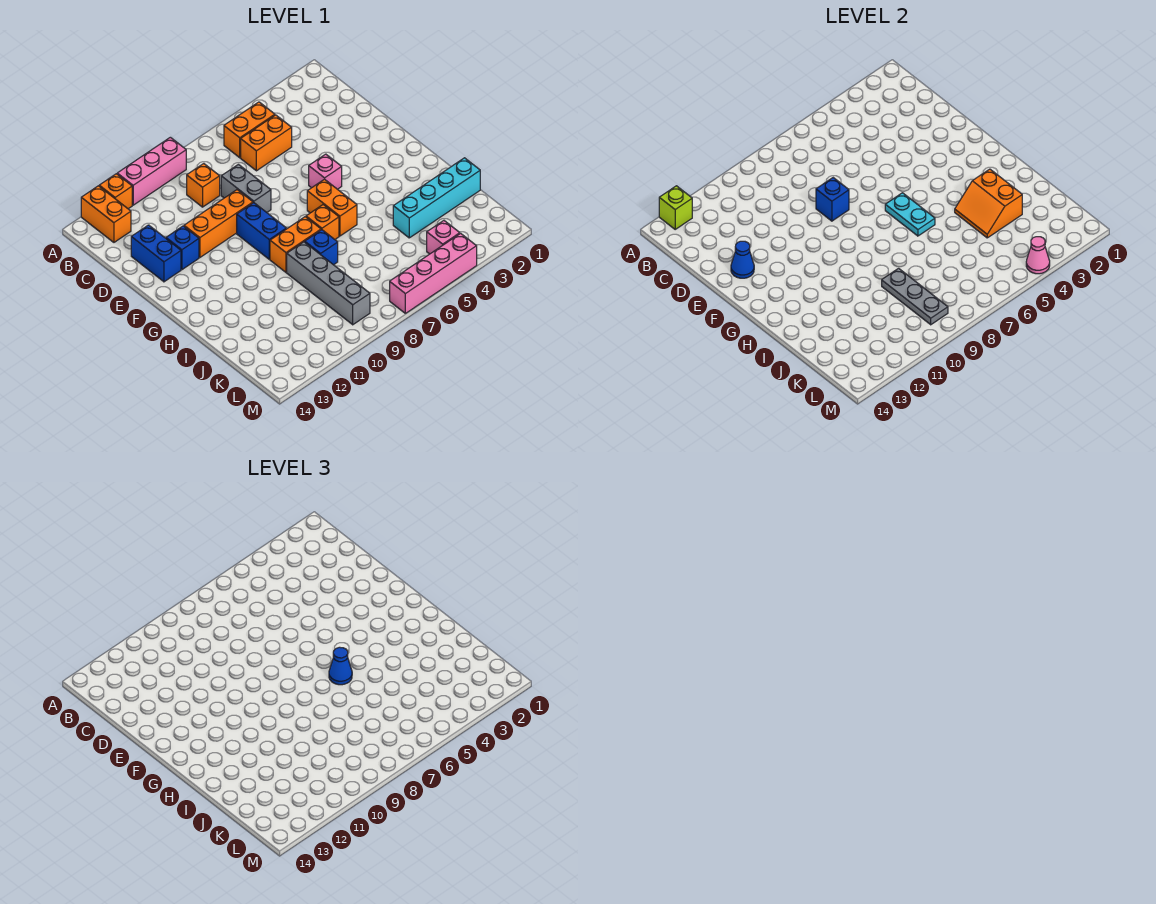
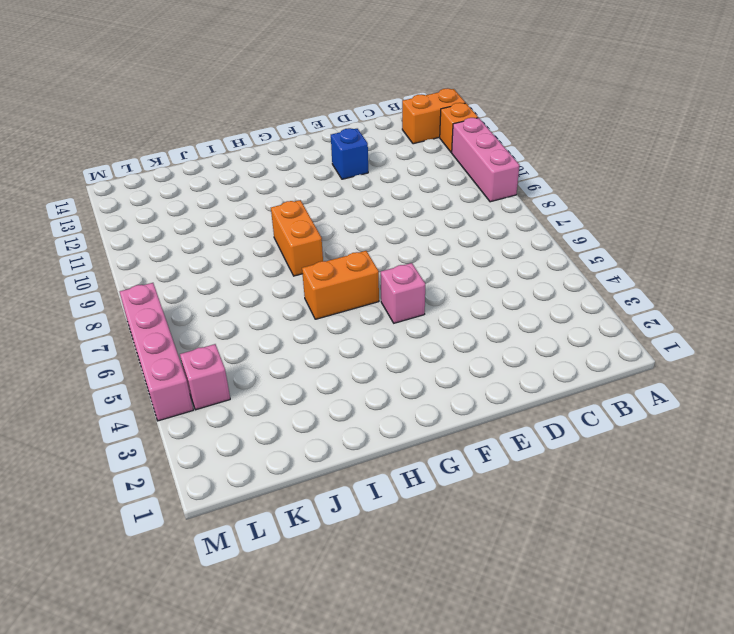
none -> orange brick B5:B6 level 1
none -> orange brick C5:C6 level 1
none -> orange brick C9 level 1

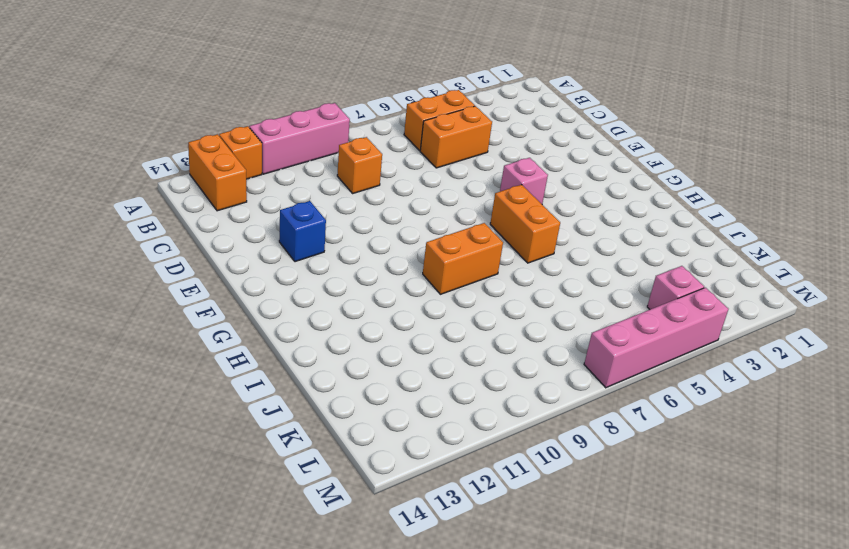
none -> grey brick D8:E8 level 1
none -> blue brick D13:E13 level 1
none -> orange brick E9:E11 level 1

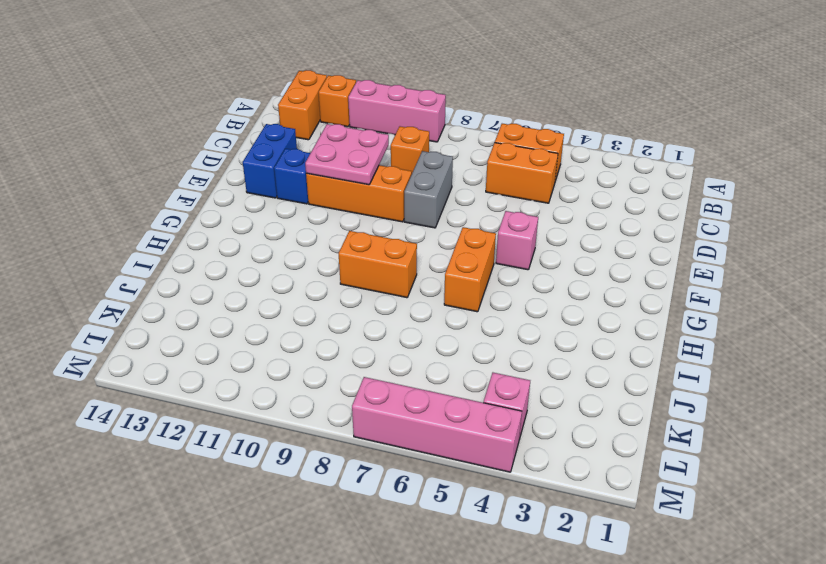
pink plate D10:E11 level 2 -> none
none -> blue brick F9:G9 level 1
none -> orange brick H7 level 1
none -> blue brick I8 level 1

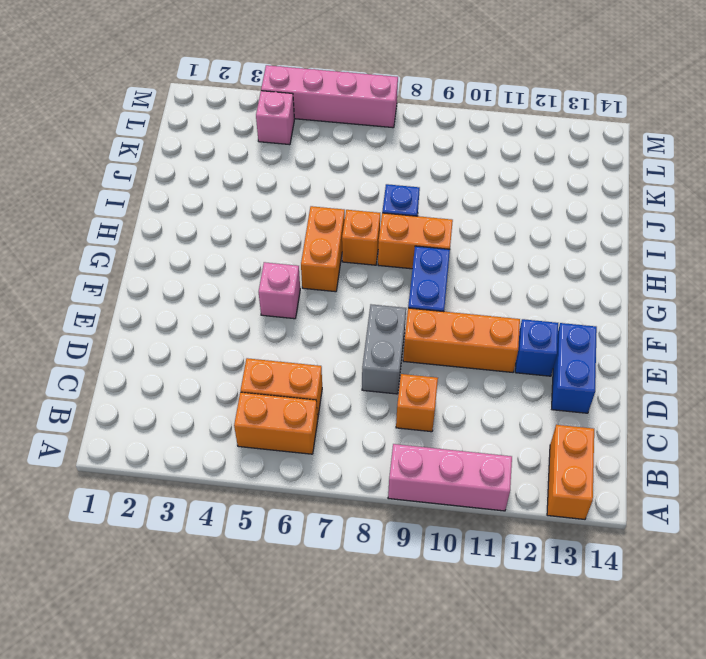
none -> orange brick A12 level 1
none -> grey brick I9:L9 level 1
none -> cyan brick J1:J4 level 1

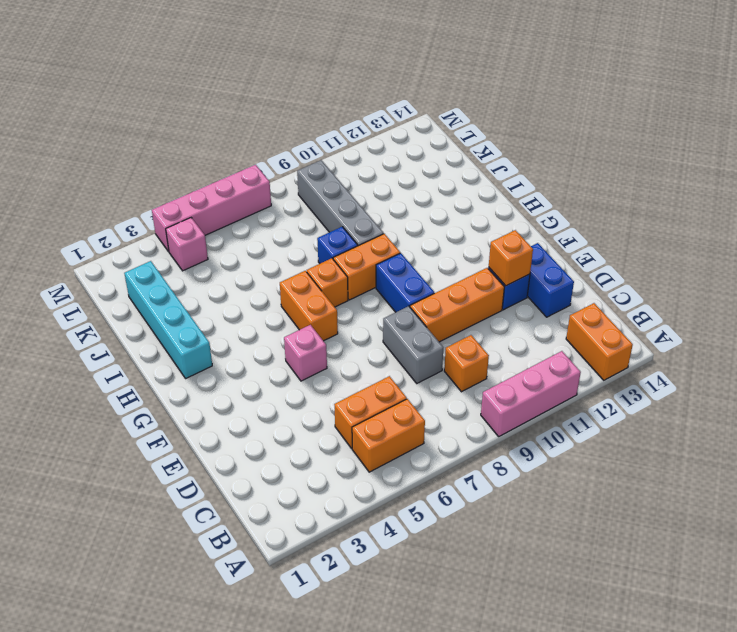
orange brick E12 level 2 -> orange brick A12 level 1
cyan brick H2:K2 level 1 -> cyan brick J1:J4 level 1
none -> lime brick A13 level 2
none -> blue brick E8 level 2
none -> blue cone E13 level 2

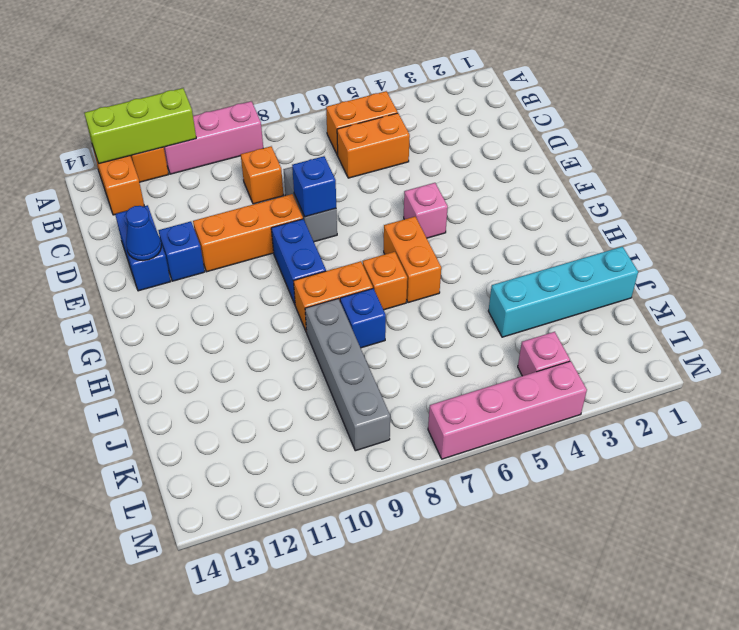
lime brick A11:A13 level 2 -> lime brick A13 level 2
none -> cyan plate G6:H6 level 2
none -> orange slope I3:J4 level 2 top 3
none -> grey plate J9:L9 level 2

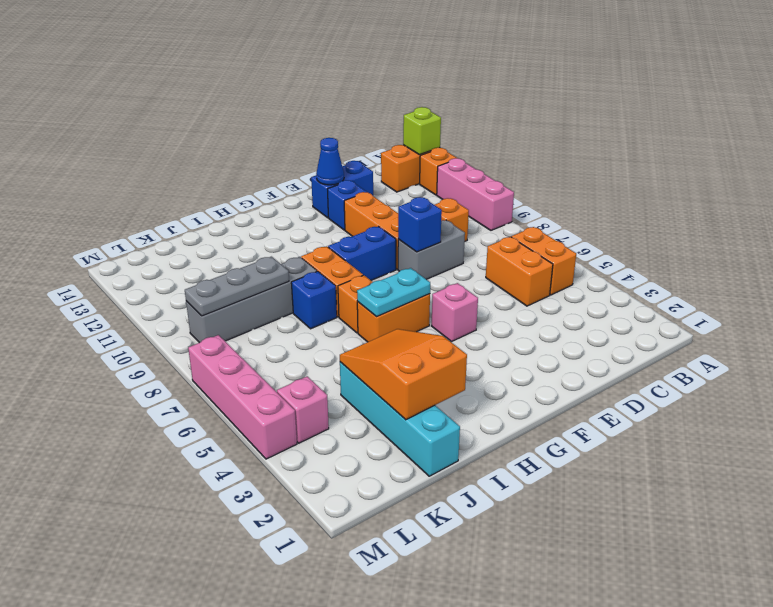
orange slope I2:J4 level 2 top 2 -> orange slope I3:J4 level 2 top 3
none -> pink cone M4 level 2
none -> blue cone H6 level 3

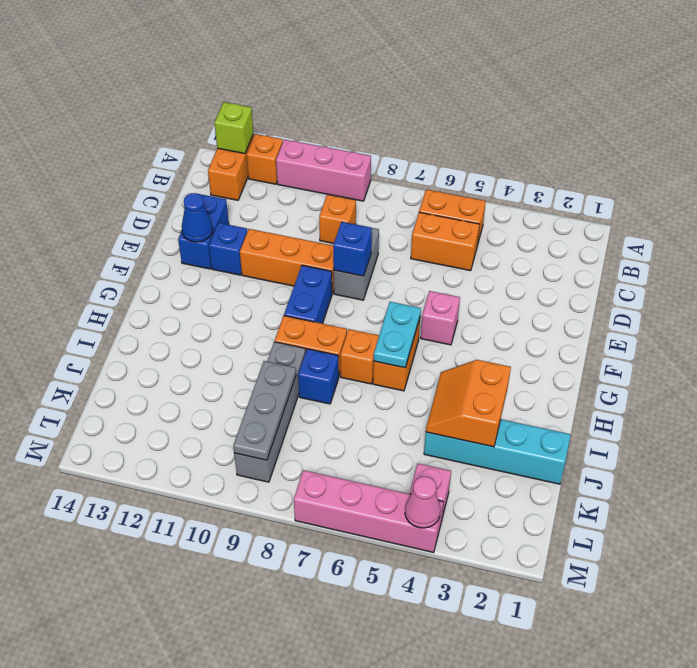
none -> blue cone H6 level 3

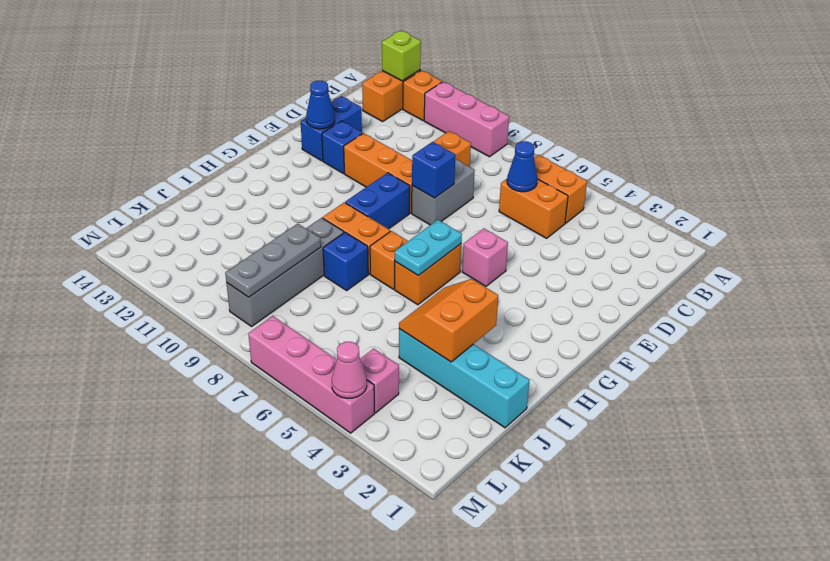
blue cone C6 level 2 -> blue cone H6 level 3

